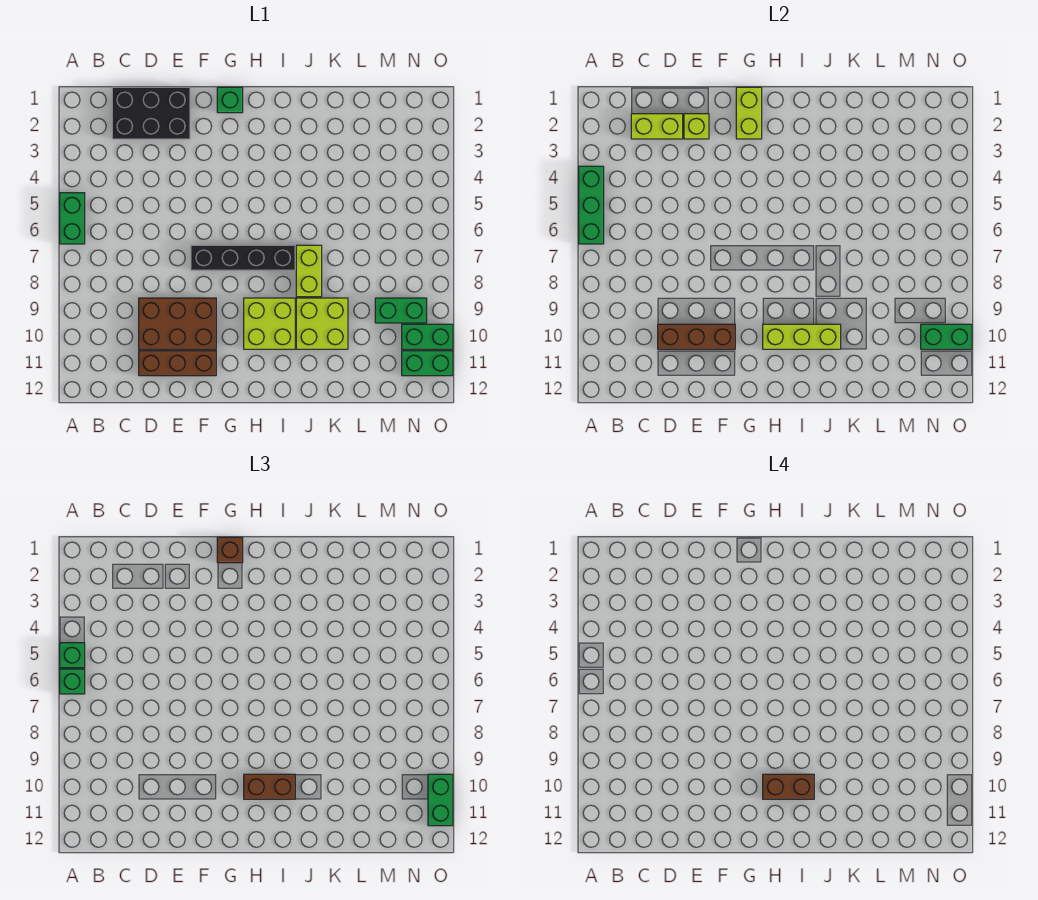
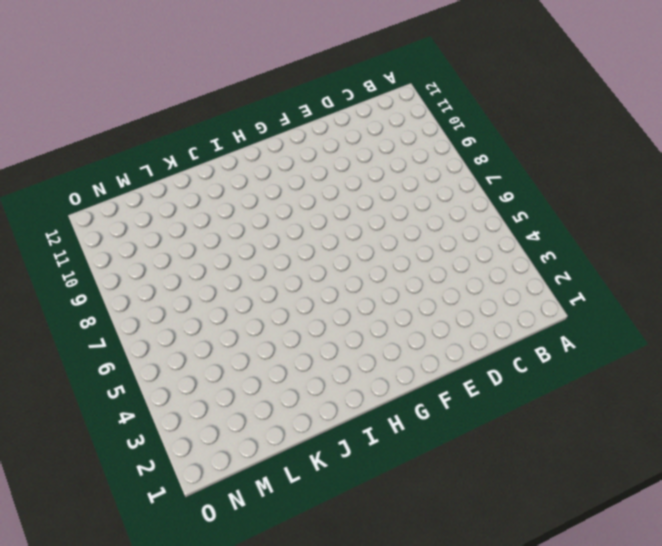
none -> green brick A5:A6 level 1
none -> black brick C1:E2 level 1
none -> brown brick D9:F10 level 1

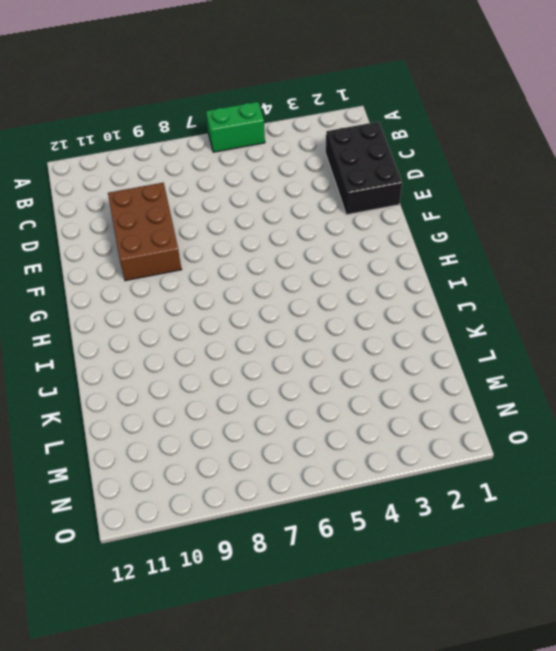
none -> brown brick D11:F11 level 1
none -> black brick F7:I7 level 1
none -> green brick G1 level 1

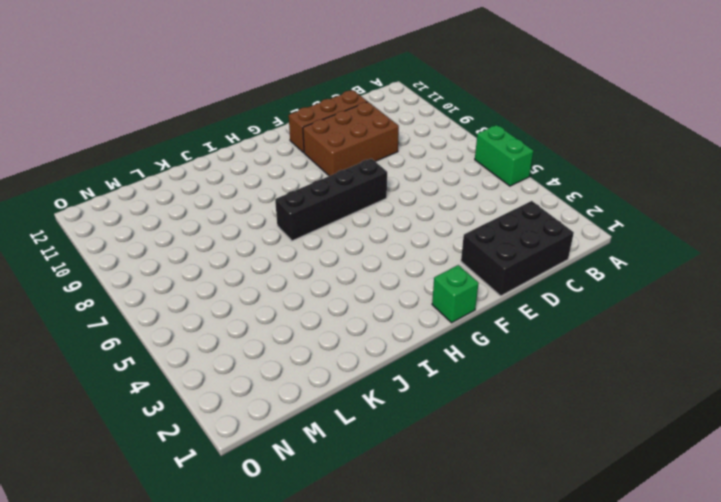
none -> lime brick H9:I10 level 1
none -> lime brick J7:J8 level 1
none -> lime brick J9:K10 level 1

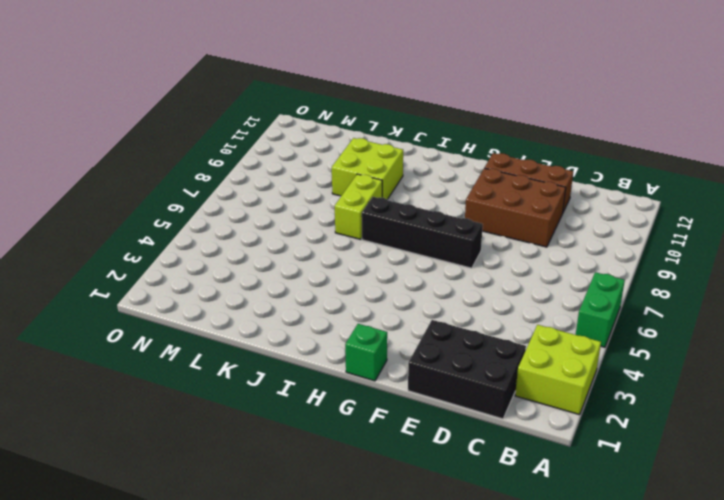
lime brick A2:B3 level 1 -> lime brick H9:I10 level 1
none -> green brick M9:N9 level 1
none -> green brick N10:O10 level 1
none -> green brick N11:O11 level 1

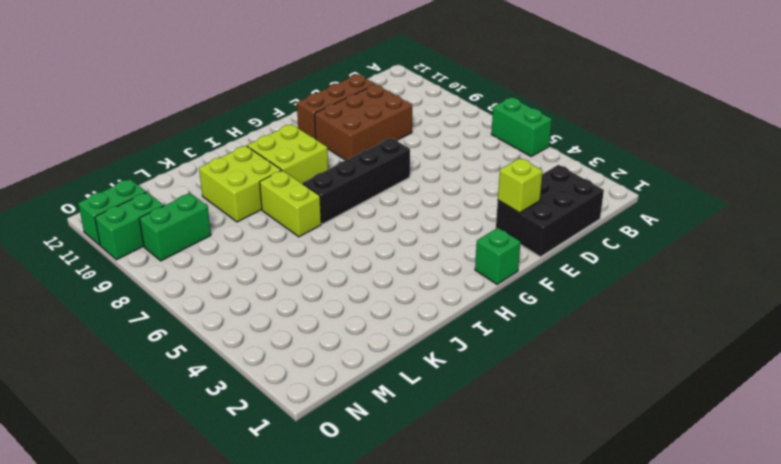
none -> green brick A4:A6 level 2
none -> lime brick C2:D2 level 2
none -> brown brick D10:F10 level 2

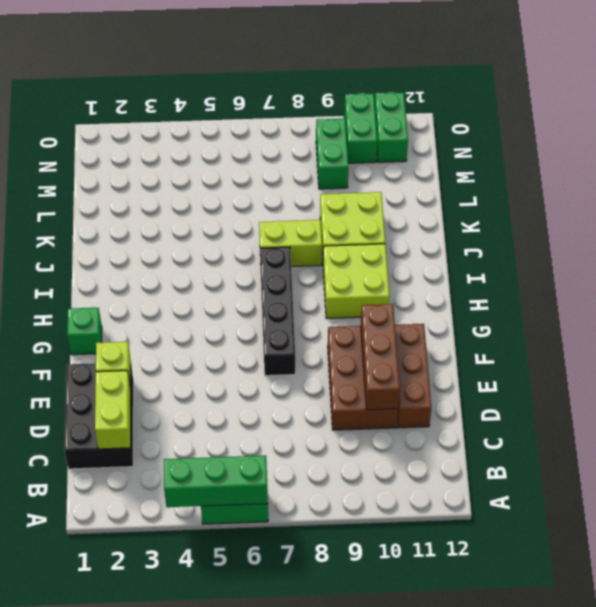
none -> lime brick G1:G2 level 2
none -> lime brick H10:J10 level 2
none -> green brick N10:O10 level 2

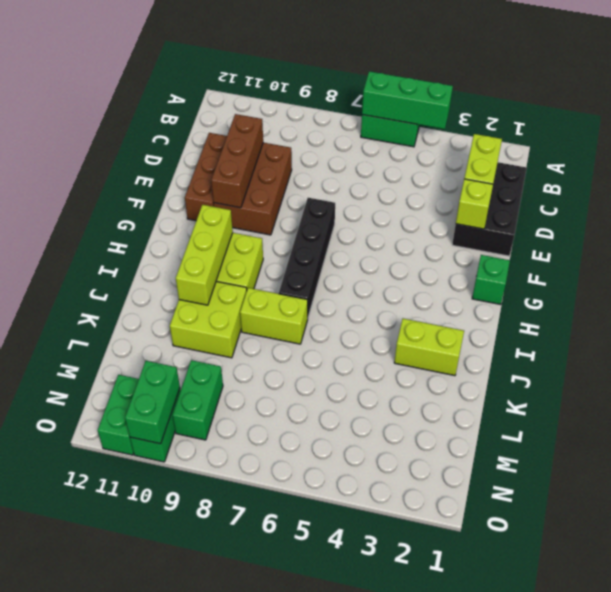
lime brick J2:J3 level 1 -> lime brick G1:G2 level 2
none -> green brick A5 level 3
none -> green brick A6 level 3
none -> brown brick G1 level 3

